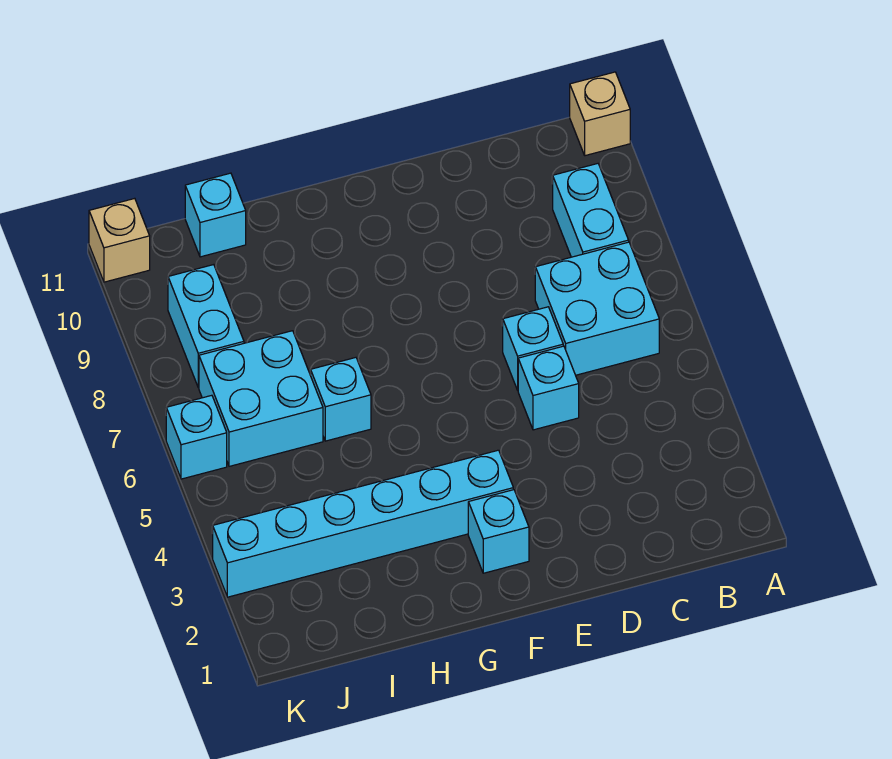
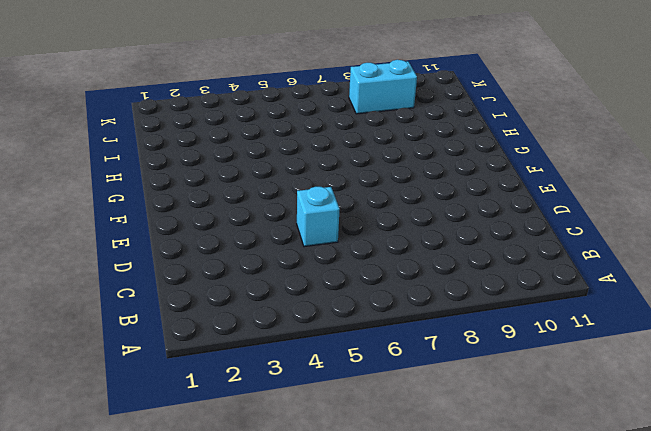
none -> tan brick A11 level 1
none -> cyan brick B6:C7 level 1
none -> cyan brick B8:B9 level 1

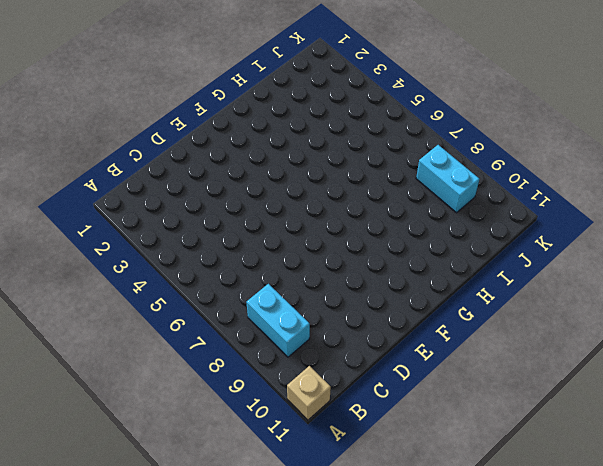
none -> cyan brick B6:C7 level 1
none -> cyan brick D5 level 1
none -> cyan brick D6 level 1

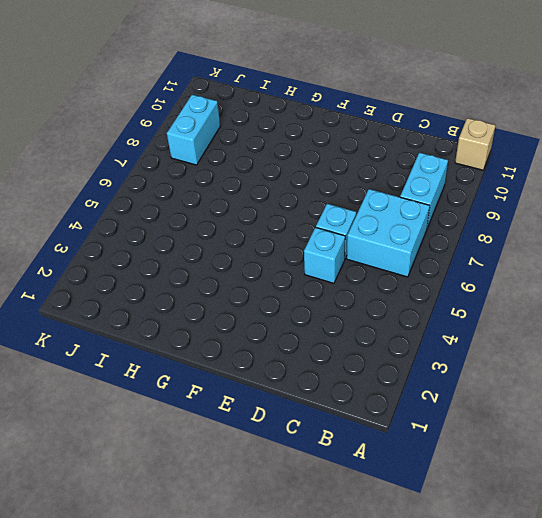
none -> cyan brick F2 level 1
none -> cyan brick F3:K3 level 1
none -> cyan brick H6 level 1

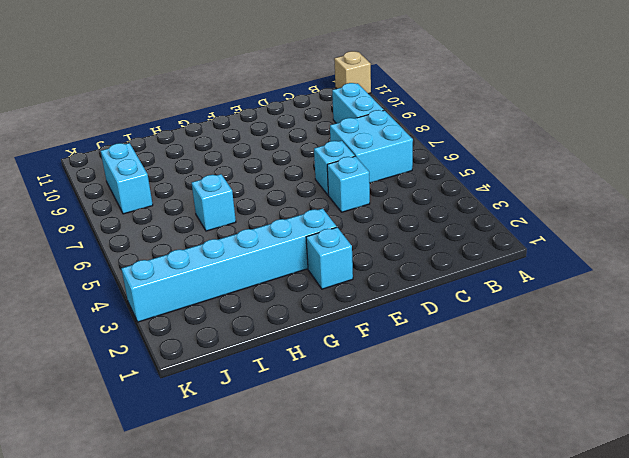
none -> cyan brick I6:J7 level 1
none -> cyan brick I11 level 1
none -> cyan brick K6 level 1

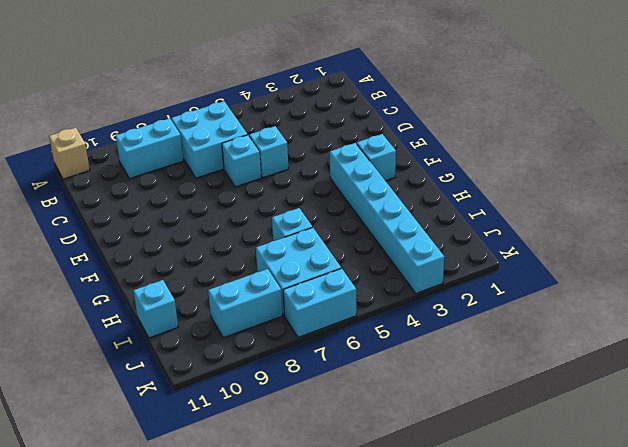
cyan brick K6:K7 level 1 -> cyan brick K6 level 1
none -> tan brick K11 level 1

